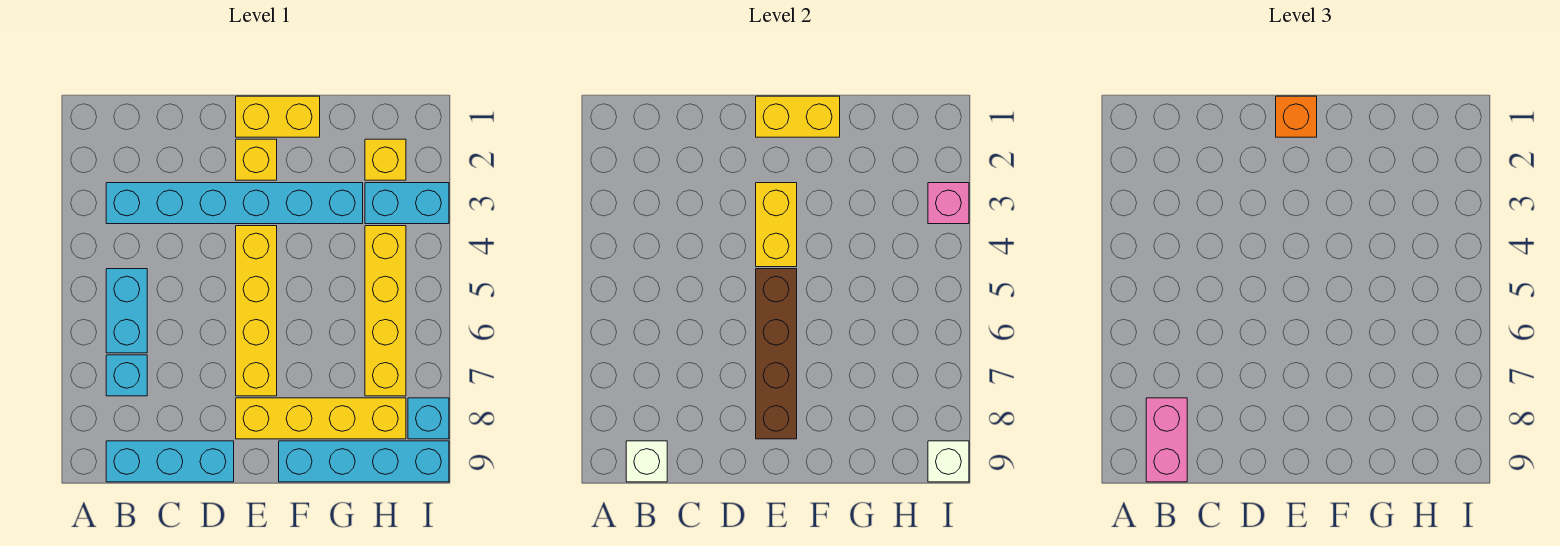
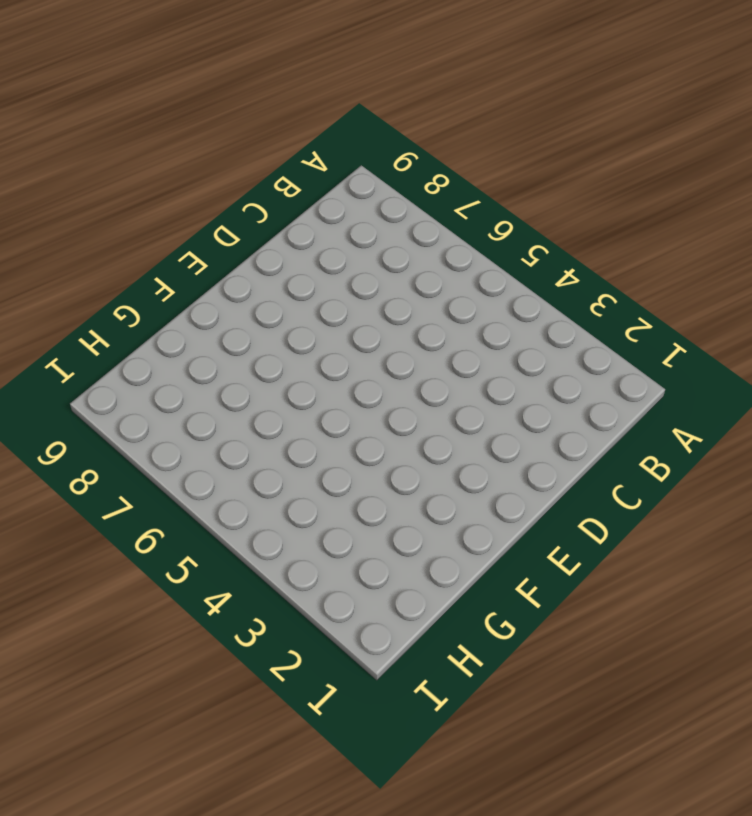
none -> cyan brick B3:G3 level 1
none -> cyan brick B5:B6 level 1
none -> cyan brick B7 level 1

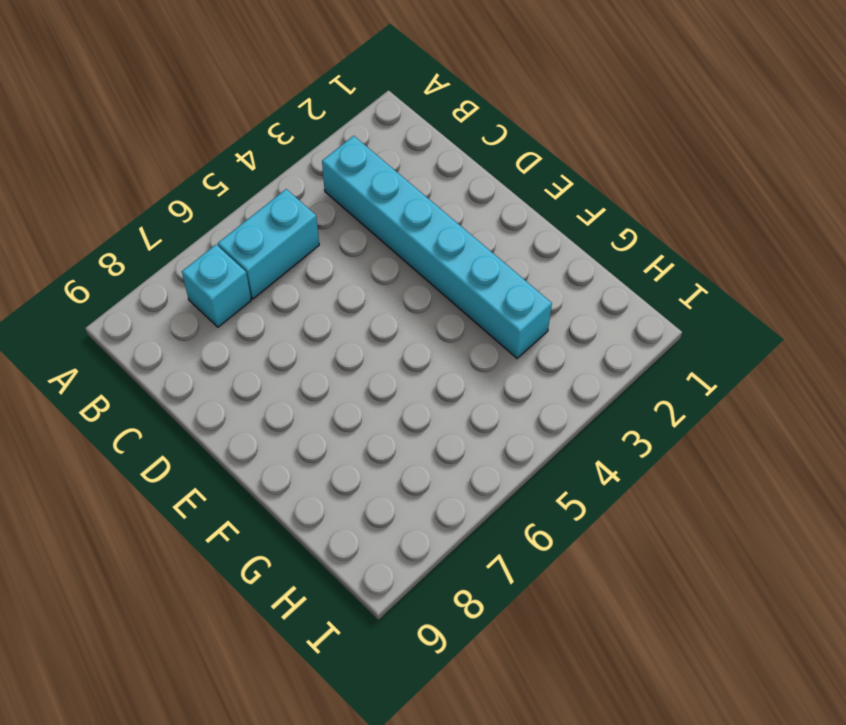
none -> cyan brick B9:D9 level 1
none -> yellow brick E1:F1 level 1
none -> yellow brick E2 level 1

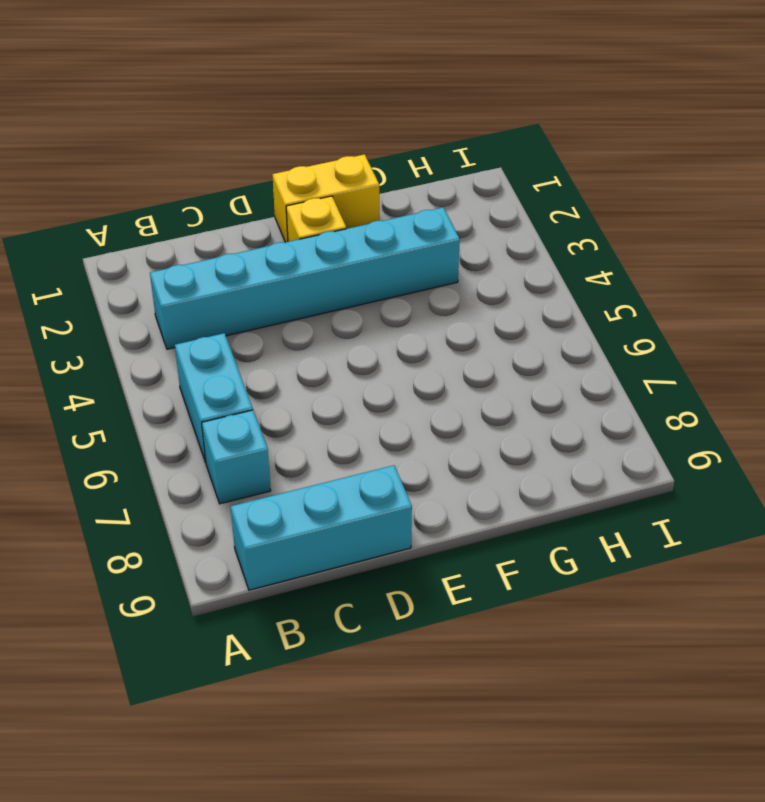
none -> yellow brick E4:E7 level 1
none -> yellow brick E8:H8 level 1
none -> cyan brick F9:I9 level 1

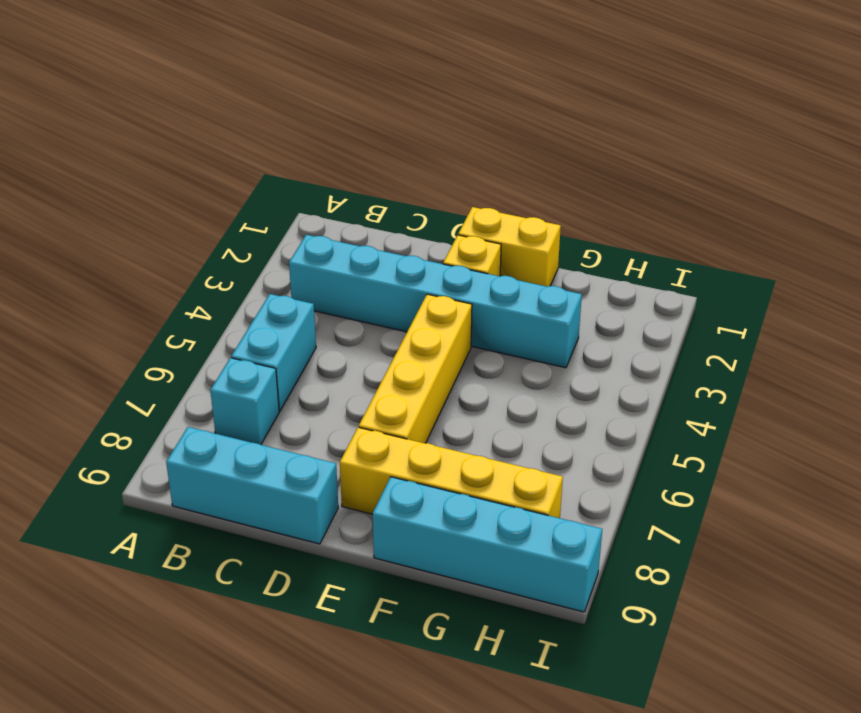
none -> yellow brick H2 level 1
none -> cyan brick H3:I3 level 1
none -> yellow brick H4:H7 level 1

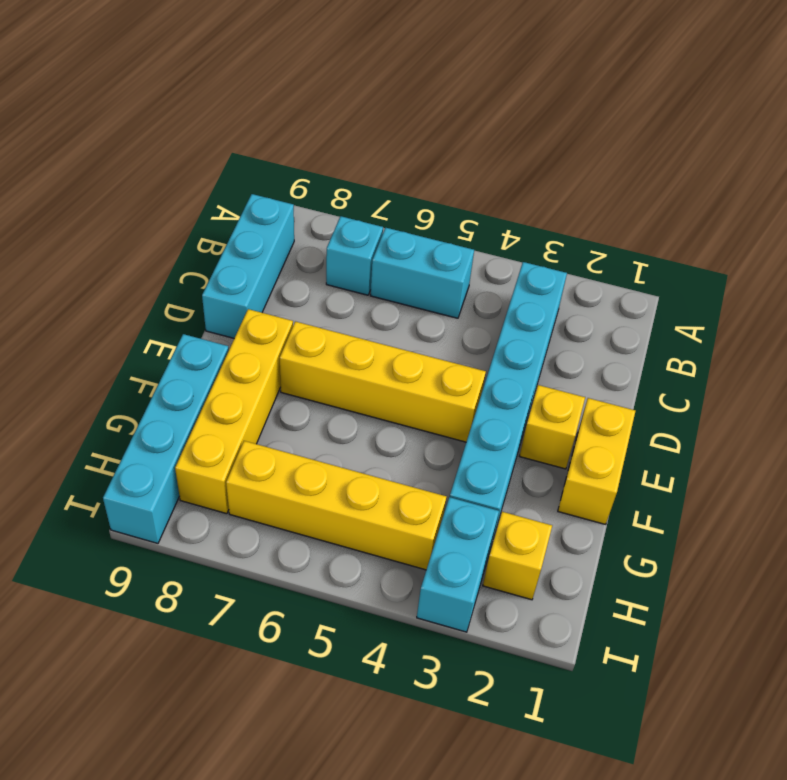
none -> cyan brick I8 level 1
none -> white brick B9 level 2
none -> yellow brick E1:F1 level 2

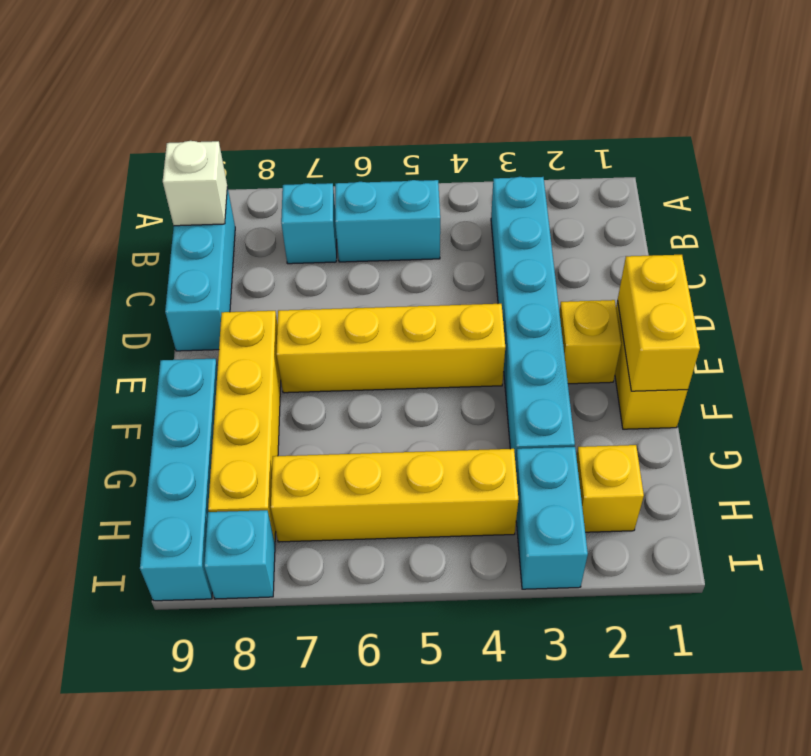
none -> yellow brick E3:E4 level 2
none -> brown brick E5:E8 level 2
none -> pink brick I3 level 2

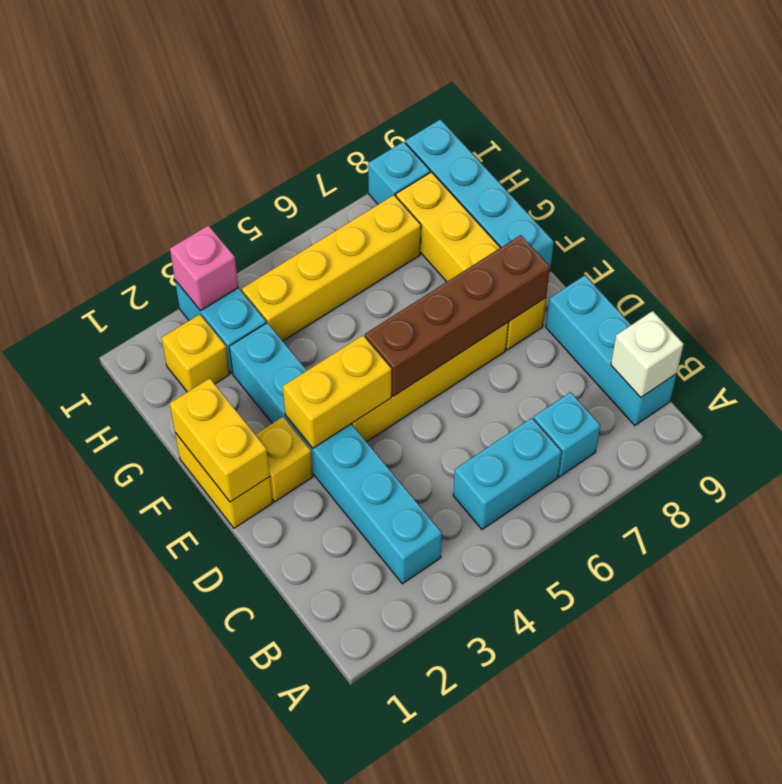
none -> white brick I9 level 2
none -> pink brick B8:B9 level 3
none -> orange brick E1 level 3

